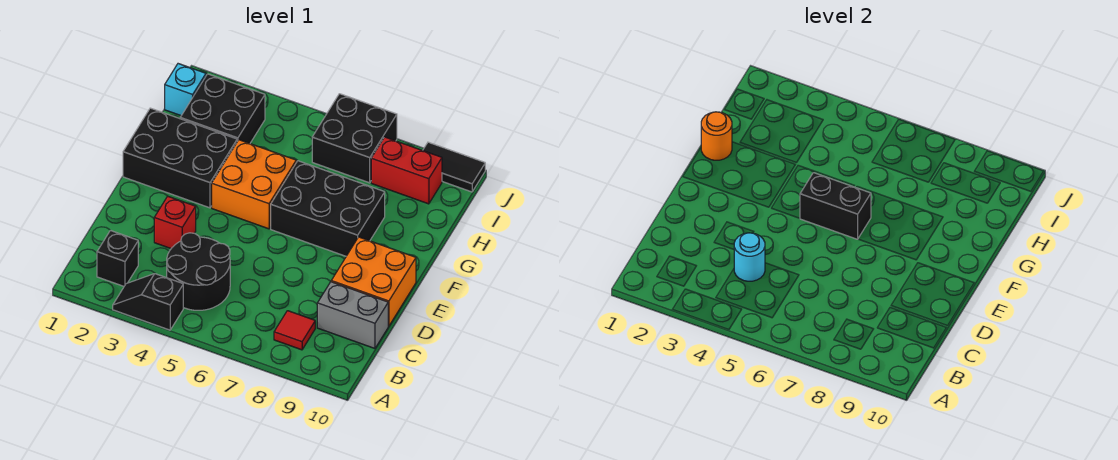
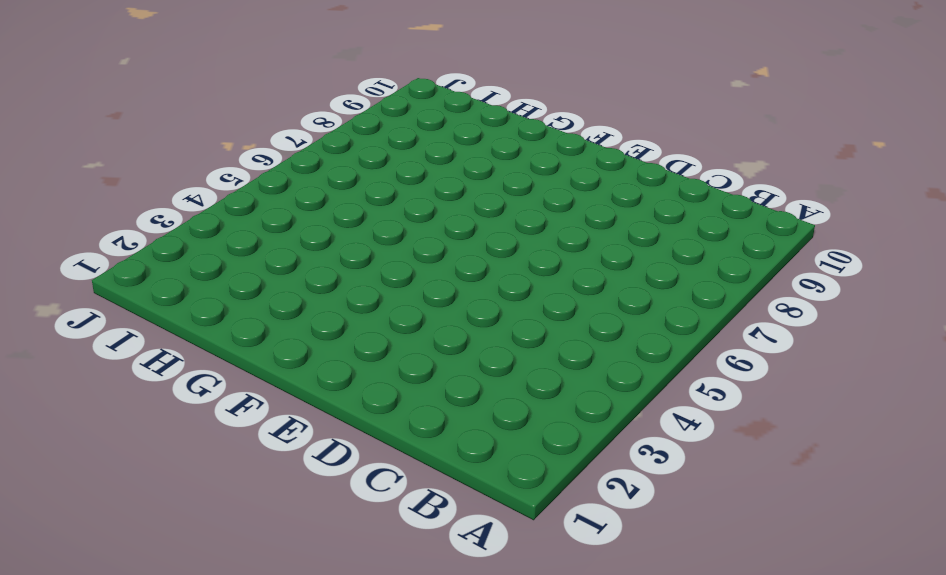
none -> black slope A3:A4 level 1 top 4
none -> black brick B2 level 1
none -> black round brick B4:C5 level 1

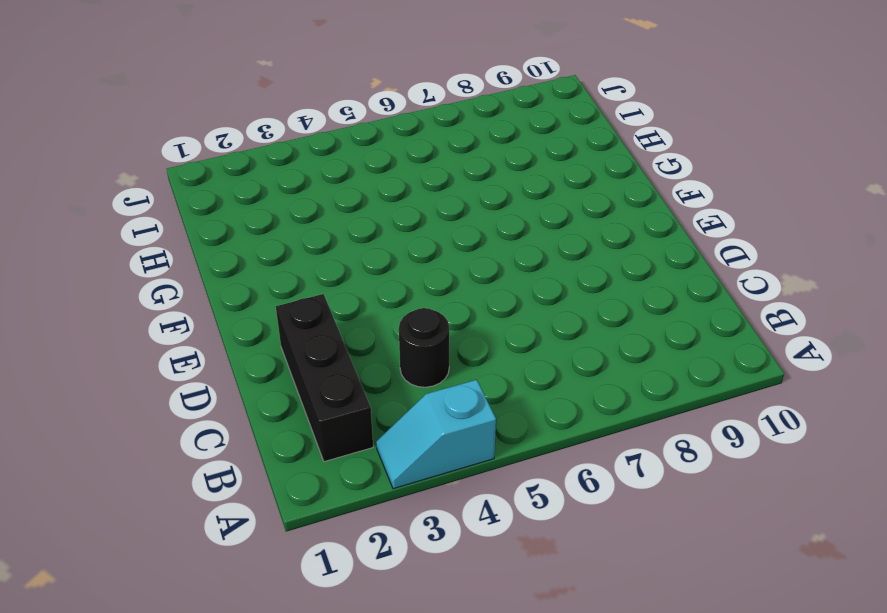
cyan slope A3:A4 level 1 top 4 -> black slope A3:A4 level 1 top 4
black brick B2:D2 level 1 -> black brick B2 level 1
black round brick C4 level 1 -> black round brick B4:C5 level 1
none -> red tile B8 level 1
none -> grey brick C9:C10 level 1
none -> red brick D3 level 1

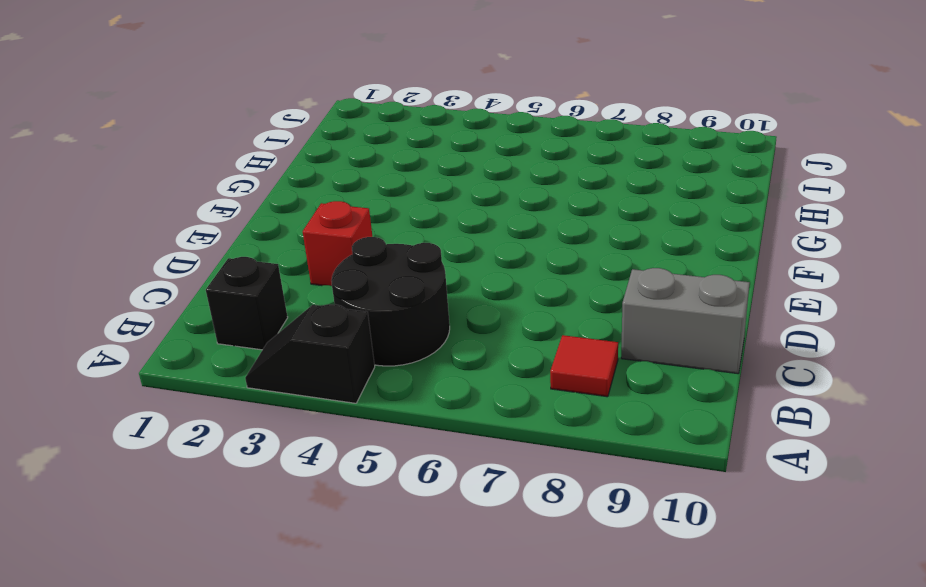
none -> orange brick D9:E10 level 1
none -> black brick F1:G3 level 1
none -> orange brick F4:G5 level 1

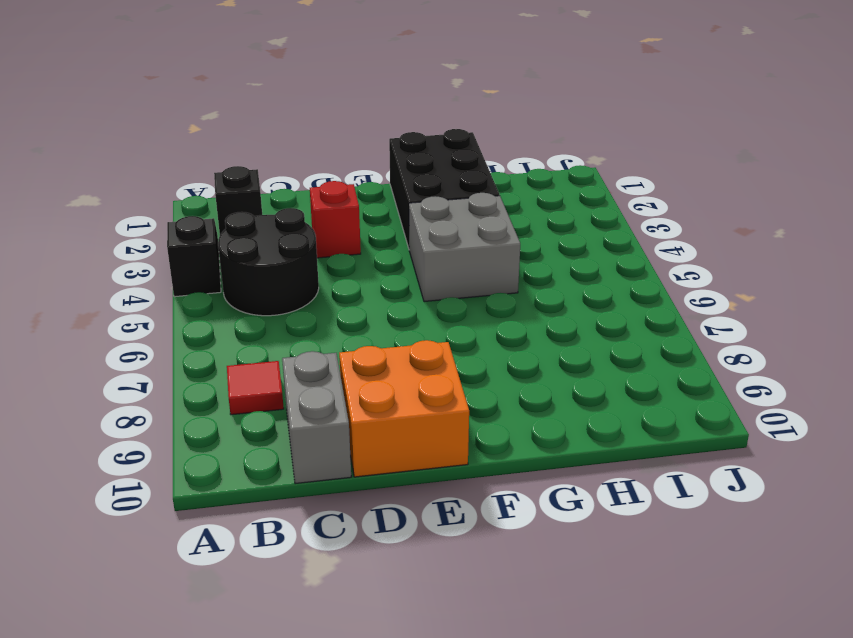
grey brick F4:G5 level 1 -> orange brick F4:G5 level 1
none -> black brick F6:G8 level 1
none -> black brick H2:I3 level 1
none -> cyan brick I1 level 1

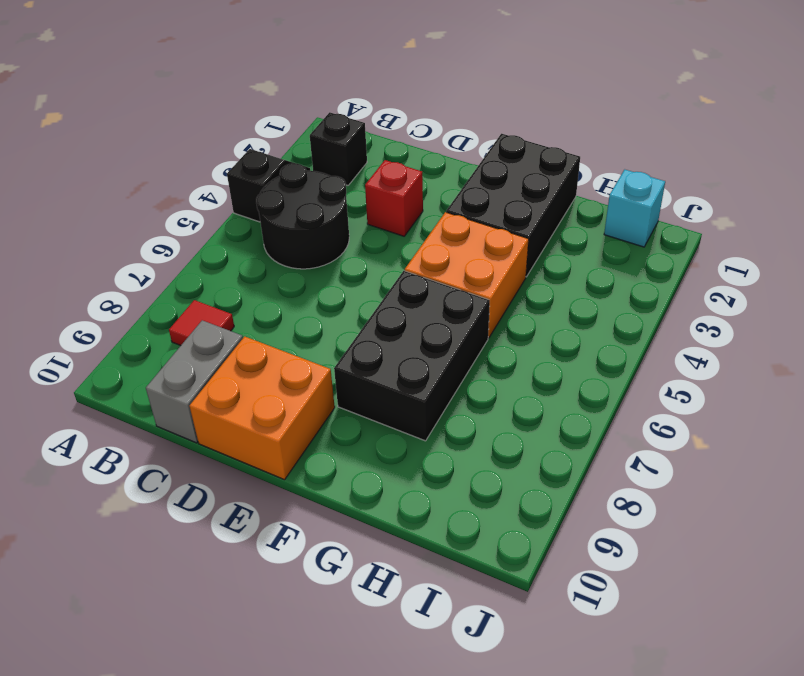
none -> black brick H2:I3 level 1
none -> black brick I6:J7 level 1
none -> red brick I8:I9 level 1

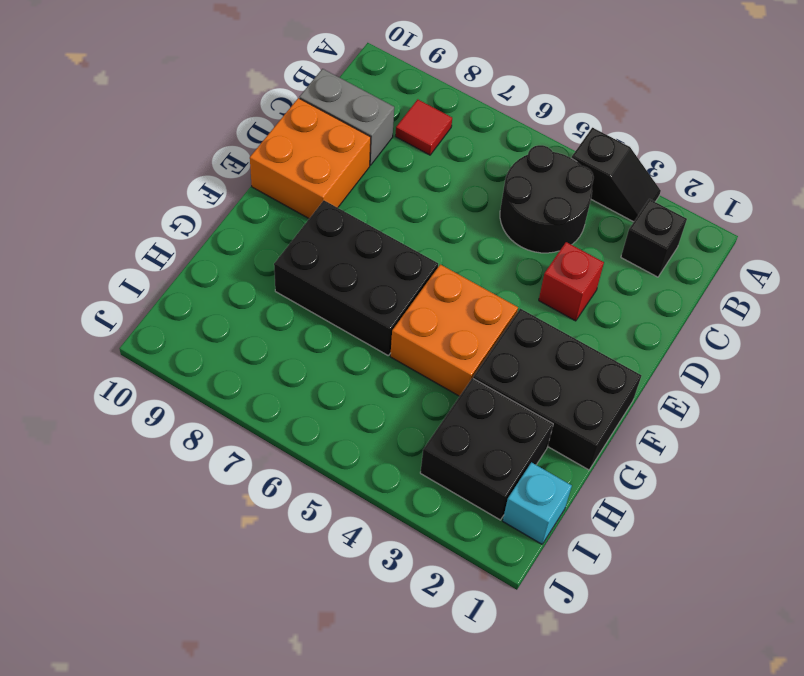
none -> black brick I6:J7 level 1
none -> red brick I8:I9 level 1
none -> black tile J9:J10 level 1

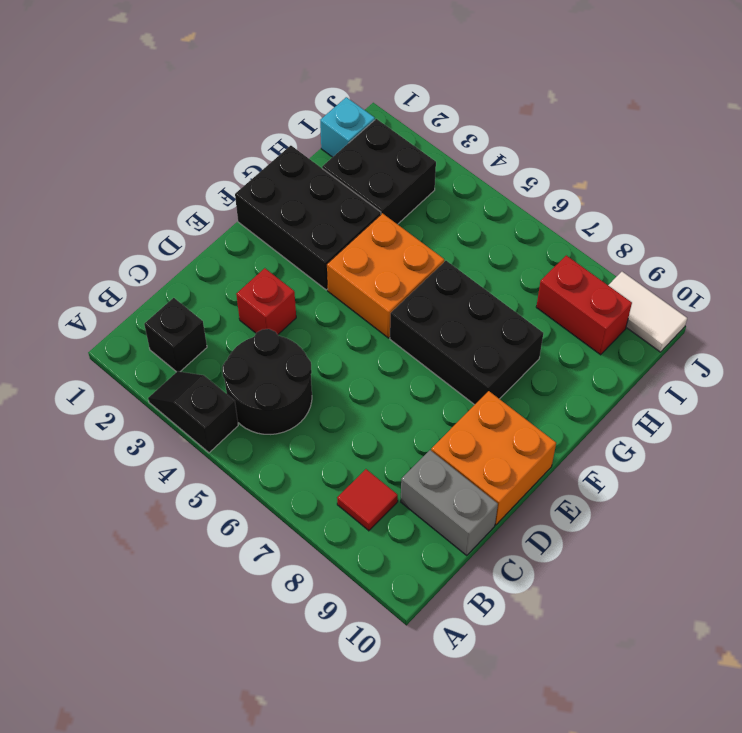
white tile J9:J10 level 1 -> black tile J9:J10 level 1
none -> black brick I6:J7 level 1
none -> cyan round brick C4 level 2
none -> black brick F5:F6 level 2

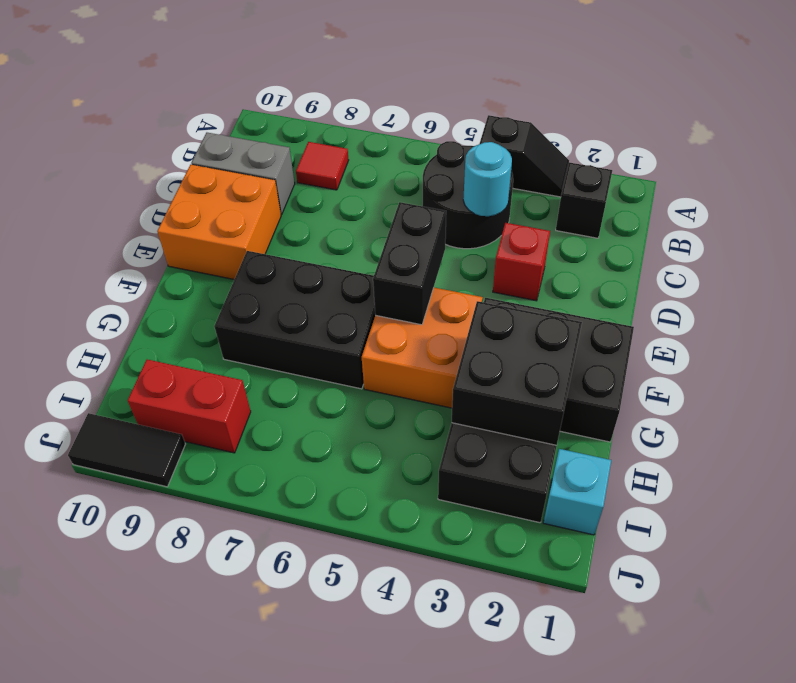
black brick E5:F5 level 2 -> black brick F5:F6 level 2
black brick G2:H3 level 2 -> black brick I6:J7 level 1
none -> orange round brick G1 level 2

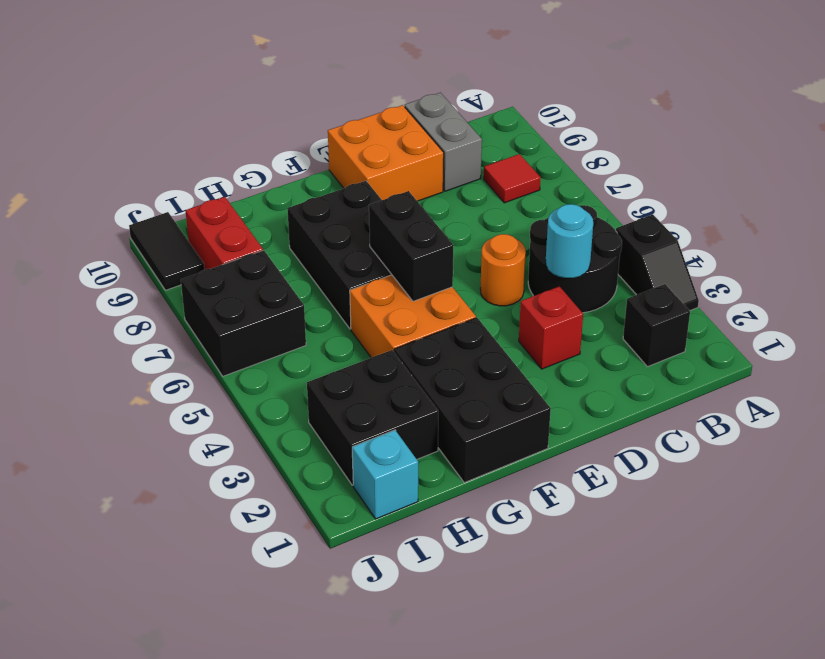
orange round brick D5 level 1 -> orange round brick G1 level 2

